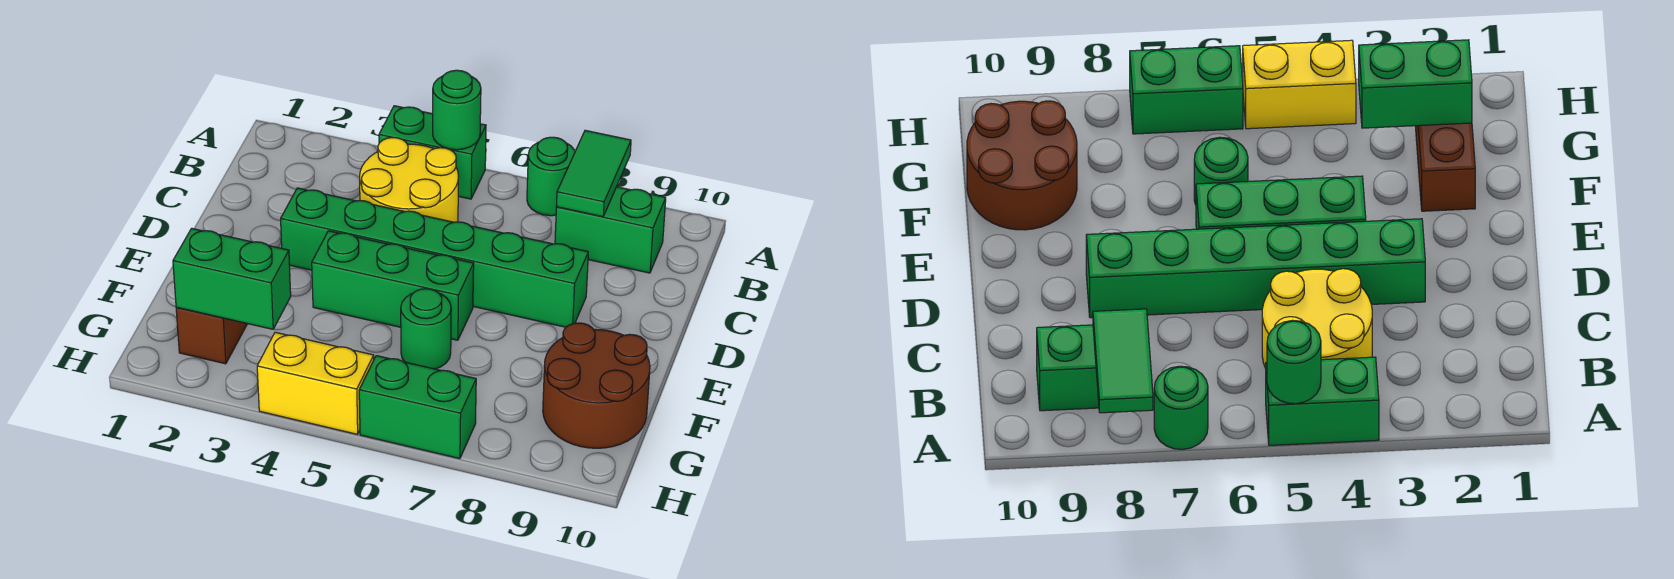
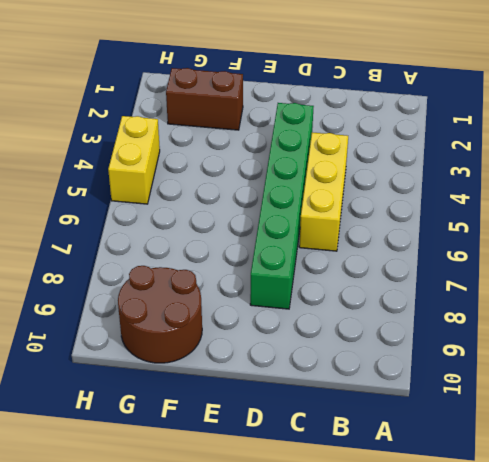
yellow brick C4:C6 level 1 -> yellow round brick B4:C5 level 1
none -> green brick A4:A5 level 1
none -> green round brick A7 level 1
none -> green brick B8:B9 level 1

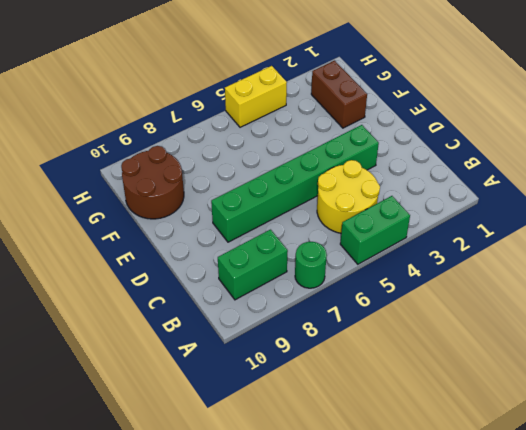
none -> green brick E4:E6 level 1
none -> green round brick F6 level 1
none -> green brick H6:H7 level 1

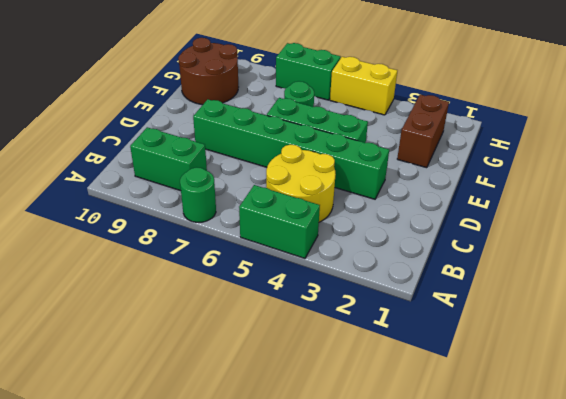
none -> green round brick A5 level 2
none -> green tile A8:B8 level 2
none -> green brick G2:G3 level 2

